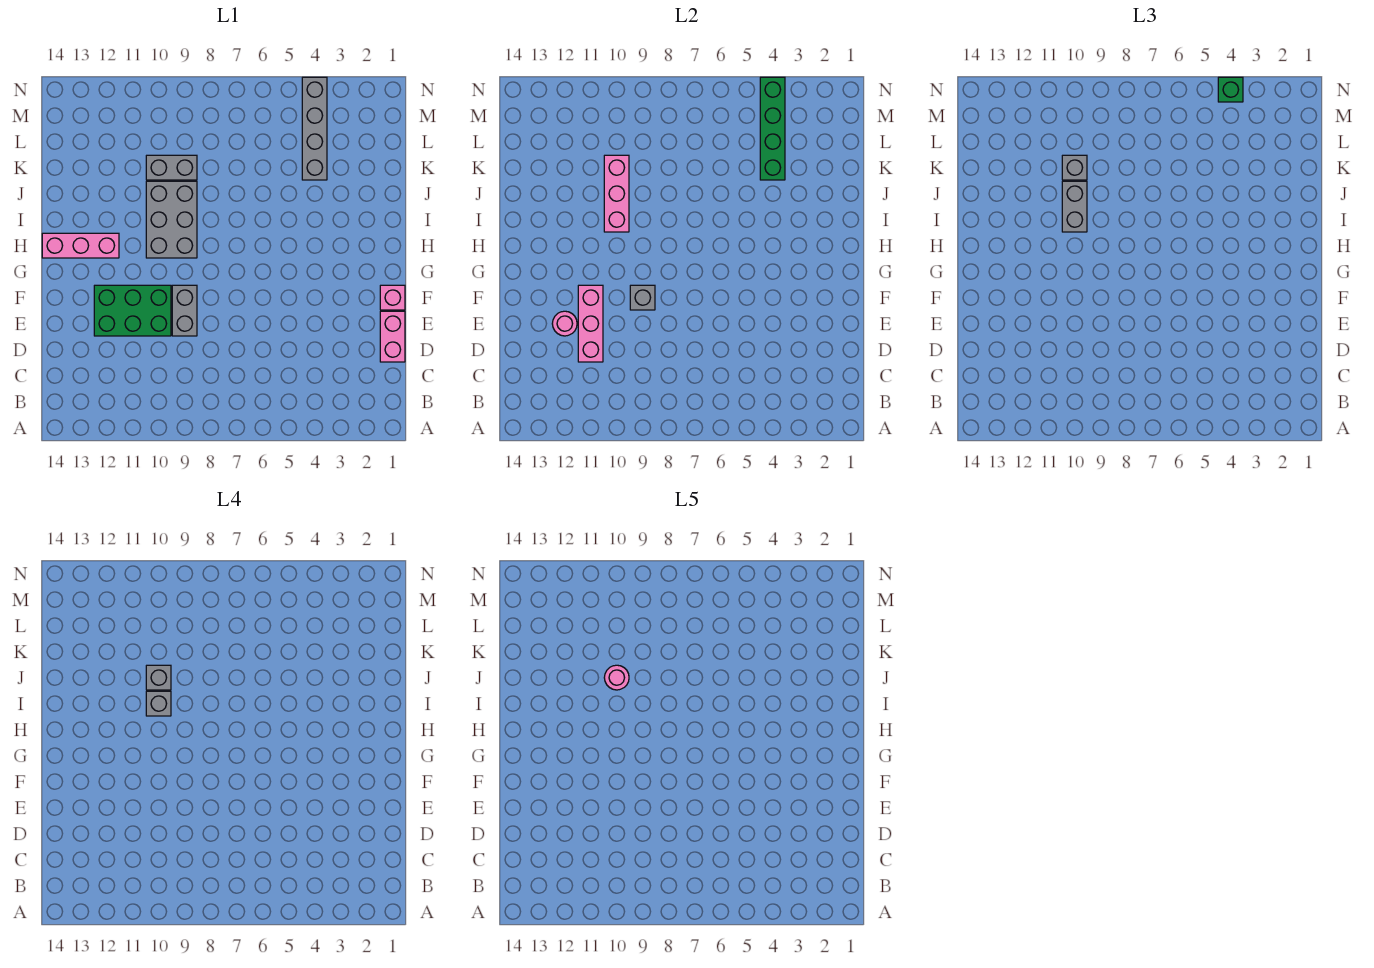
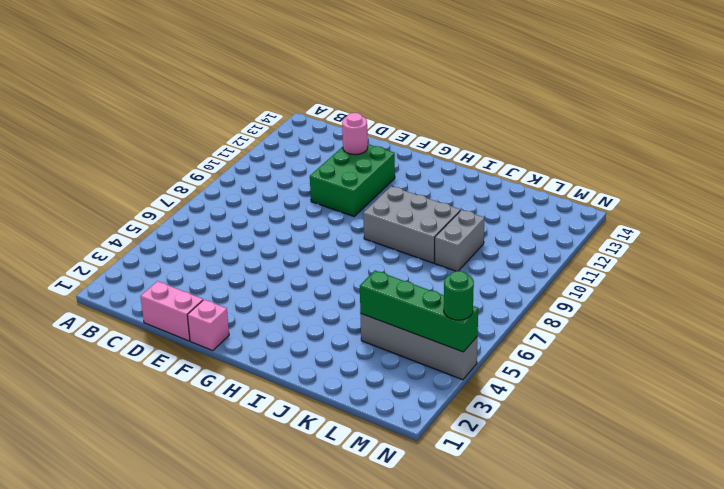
green round brick N4 level 3 -> green brick N4 level 3
none -> grey brick E9:F9 level 1
none -> pink brick H12:H14 level 1
none -> pink brick D11:F11 level 2

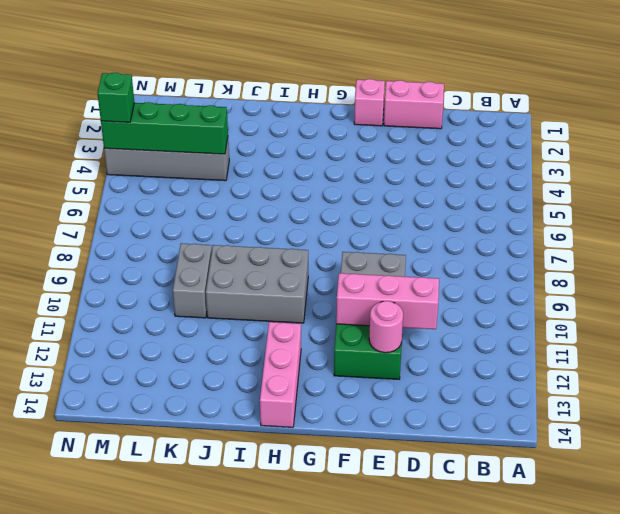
none -> grey brick F9 level 2
none -> pink brick I10:K10 level 2
none -> grey brick I10:J10 level 3

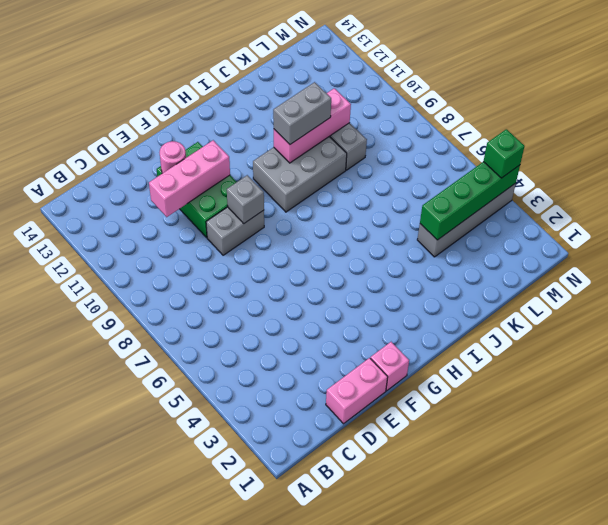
none -> pink brick H12:H14 level 1
none -> grey brick K10 level 3
none -> grey brick I10 level 4

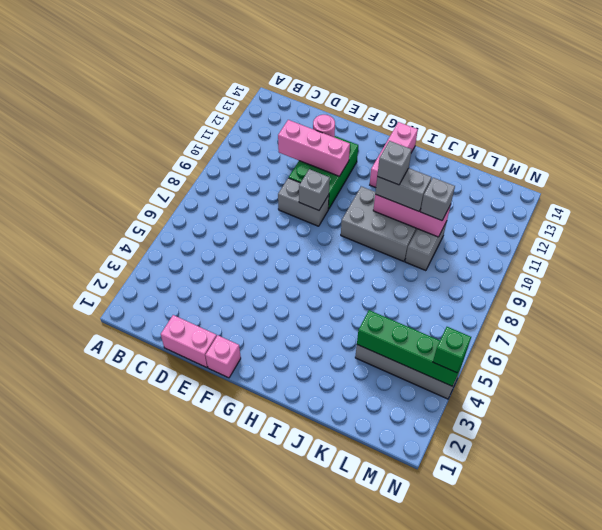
none -> grey brick J10 level 4
none -> pink round brick J10 level 5

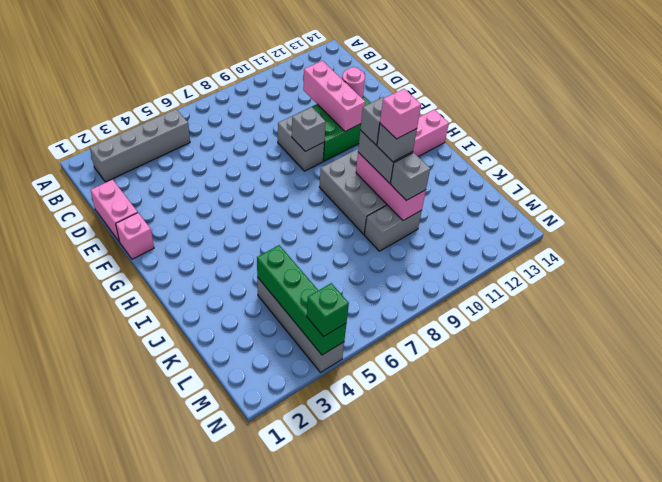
grey brick B2:B5 level 1 -> none
pink brick J10 level 5 -> pink round brick J10 level 5

